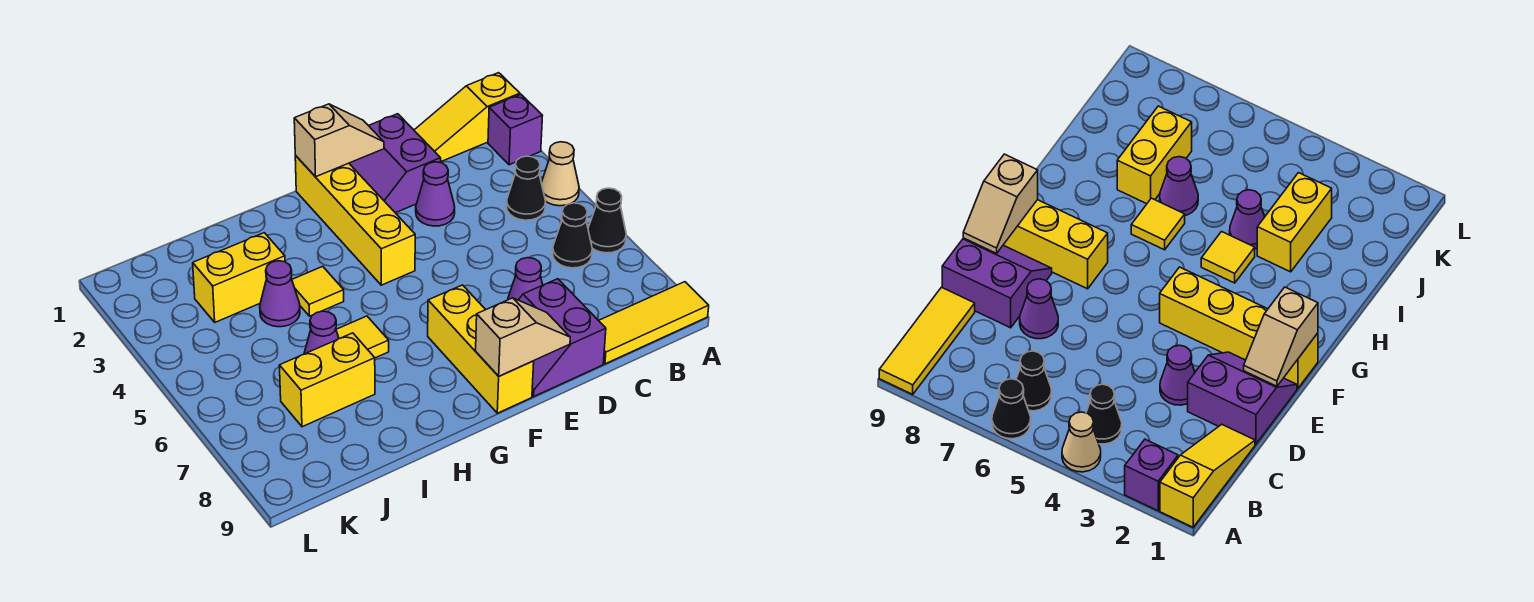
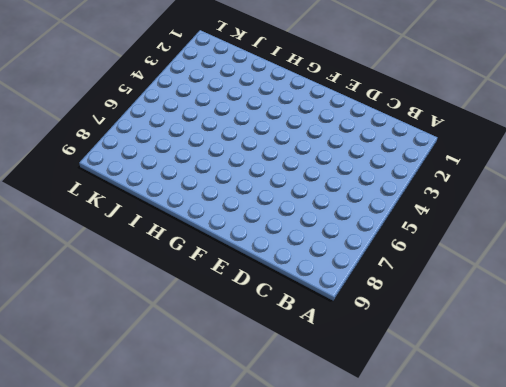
none -> yellow slope A1:C1 level 1 top A
none -> purple brick A2 level 1
none -> tan cone A4 level 1

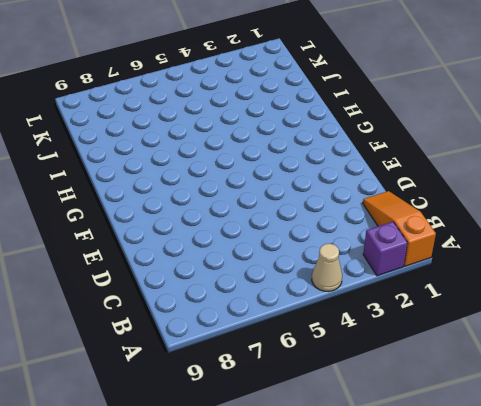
orange slope A1:C1 level 1 top A -> yellow slope A1:C1 level 1 top A
none -> black cone A6 level 1
none -> yellow tile A9:C9 level 1
none -> black cone B4 level 1

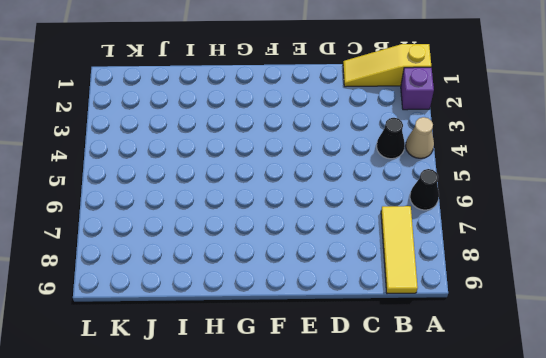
yellow tile B7:B9 level 1 -> yellow tile A9:C9 level 1
none -> black cone B6 level 1
none -> purple slope D1:E2 level 1 top D
none -> purple cone D3 level 1

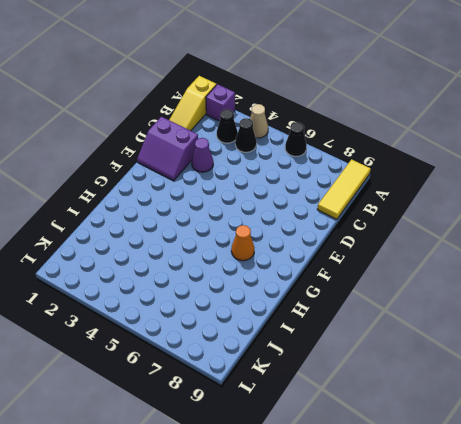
black cone B3 level 1 -> black cone B6 level 1
orange cone G7 level 1 -> none
none -> purple cone D7 level 1
none -> purple slope D8:E9 level 1 top D
none -> yellow brick F1:F4 level 1

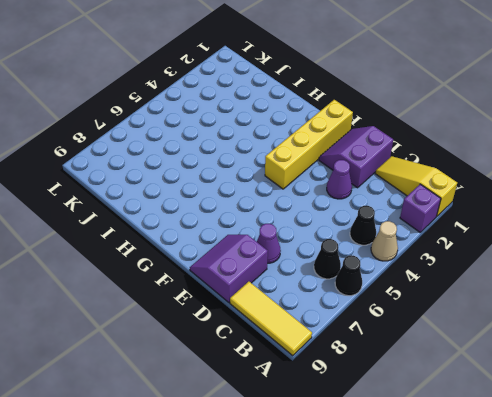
none -> yellow brick F7:F9 level 1
none -> yellow tile H4 level 1
none -> yellow tile H6 level 1

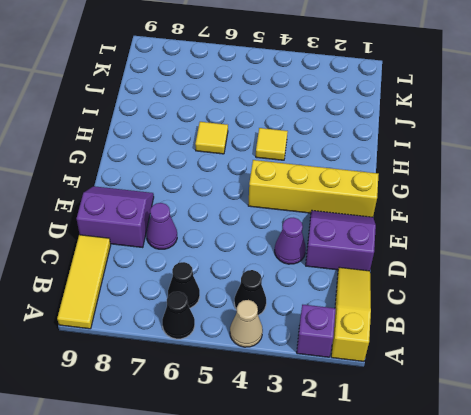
none -> yellow brick F7:F9 level 1
none -> yellow brick I3:J3 level 1
none -> purple cone I4 level 1

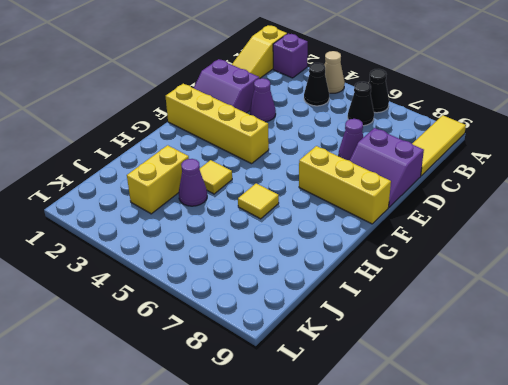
none -> purple cone I6 level 1
none -> yellow brick I7:J7 level 1
none -> tan slope E1:F1 level 2 top F

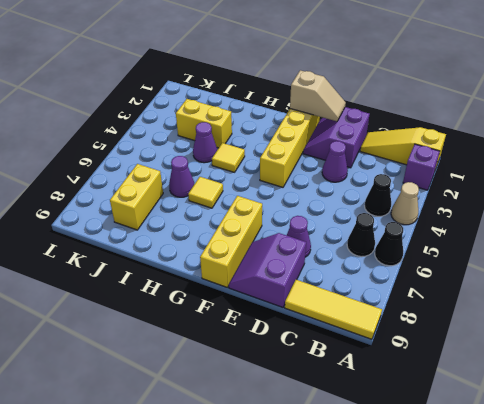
yellow brick J7:J8 level 1 -> yellow brick I7:J7 level 1
none -> tan slope E9:F9 level 2 top F

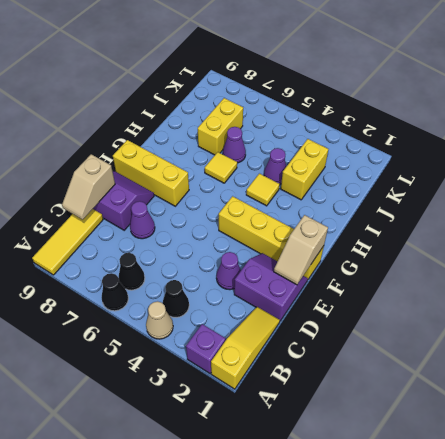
tan slope C9:D9 level 2 top D -> tan slope E9:F9 level 2 top F

